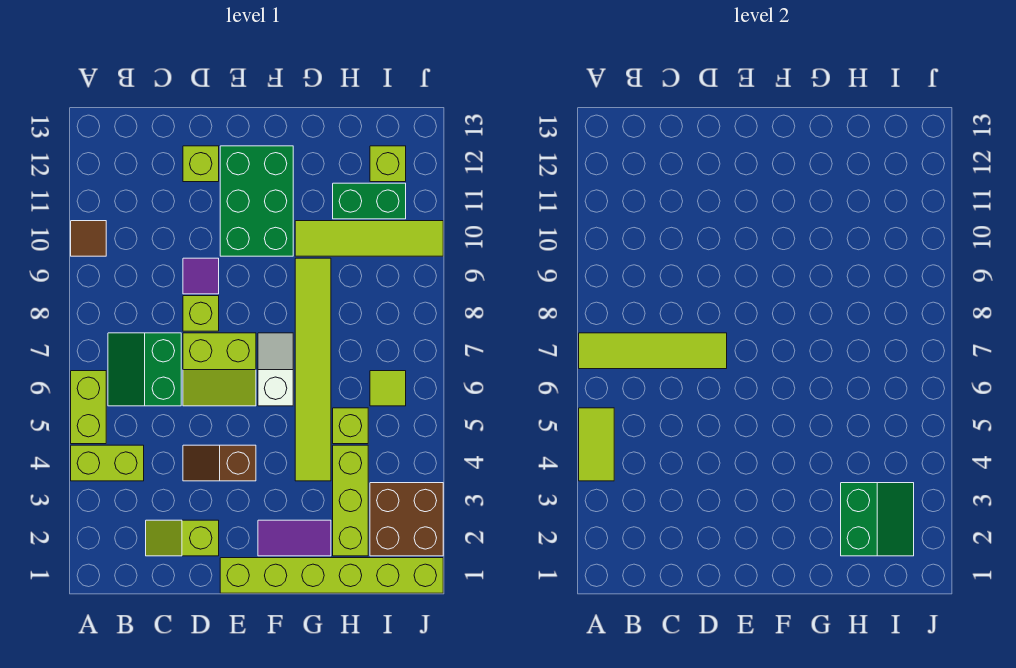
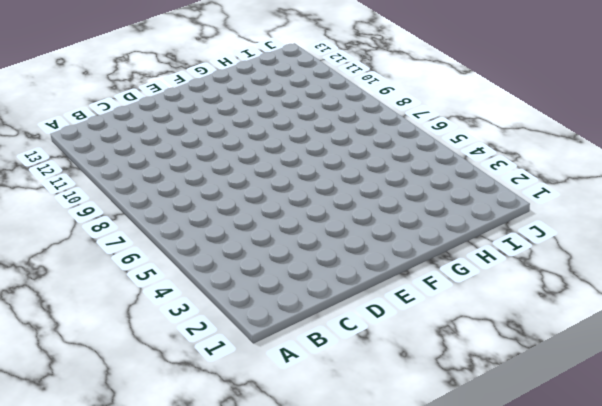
none -> lime brick A4:B4 level 1
none -> lime brick A5:A6 level 1
none -> brown tile A10 level 1

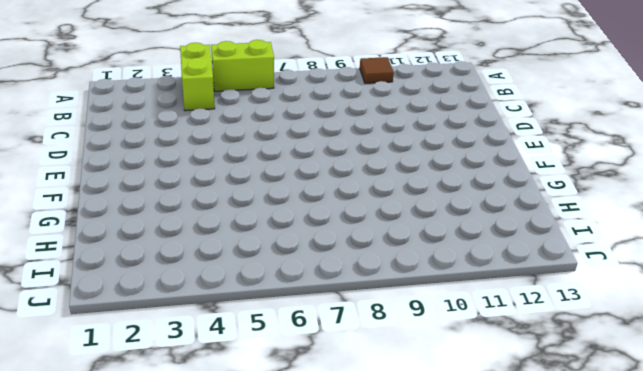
none -> green slope B6:C7 level 1 top C
none -> lime slope C2:D2 level 1 top D
none -> brown slope D4:E4 level 1 top E

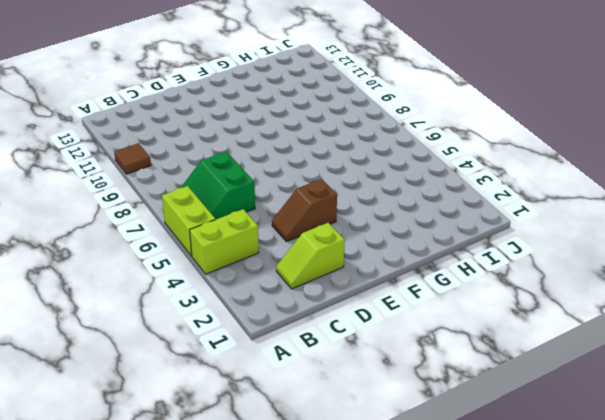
none -> lime slope D6:E7 level 1 top 7
none -> lime brick D8 level 1
none -> purple tile D9 level 1

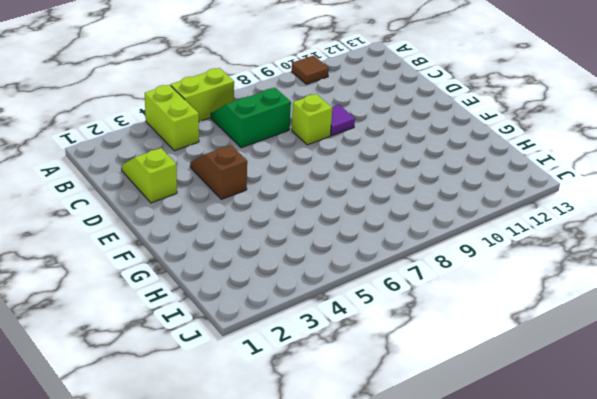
none -> lime slope D6:E7 level 1 top 7
none -> lime brick D12 level 1
none -> lime brick E1:J1 level 1

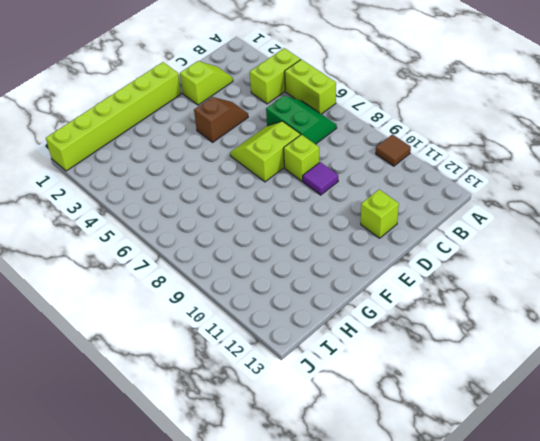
none -> green brick E10:F12 level 1
none -> purple tile F2:G2 level 1
none -> white slope F6:F7 level 1 top 6

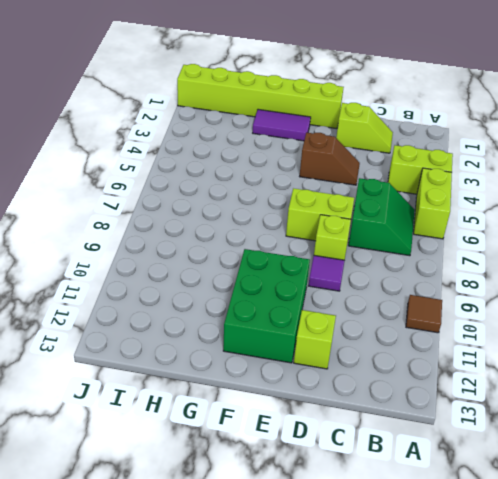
none -> white slope F6:F7 level 1 top 6
none -> lime tile G4:G9 level 1
none -> lime tile G10:J10 level 1

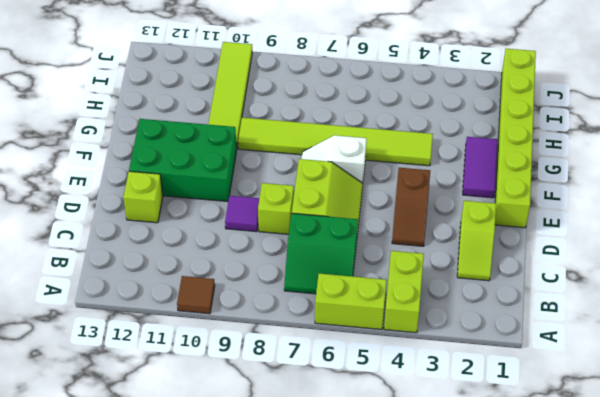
none -> lime brick H2:H4 level 1
none -> lime brick H5 level 1
none -> green brick H11:I11 level 1

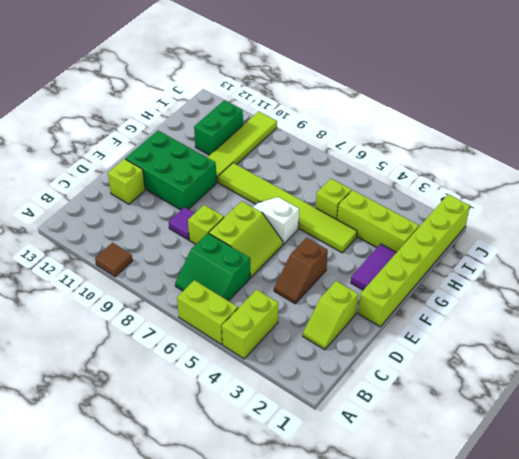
none -> brown brick I2:J3 level 1
none -> lime tile I6 level 1
none -> lime brick I12 level 1

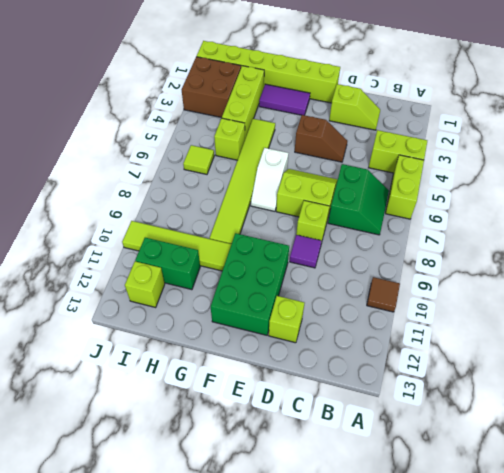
none -> lime tile A4:A5 level 2
none -> lime tile A7:D7 level 2
none -> green slope H2:I3 level 2 top H

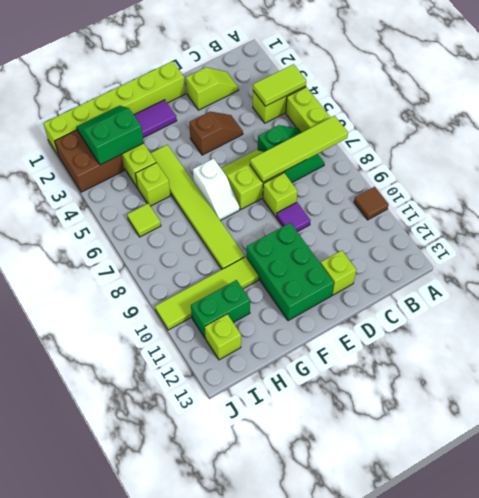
lime tile A4:B4 level 2 -> lime tile A4:A5 level 2
green slope H2:I3 level 2 top 3 -> green slope H2:I3 level 2 top H

